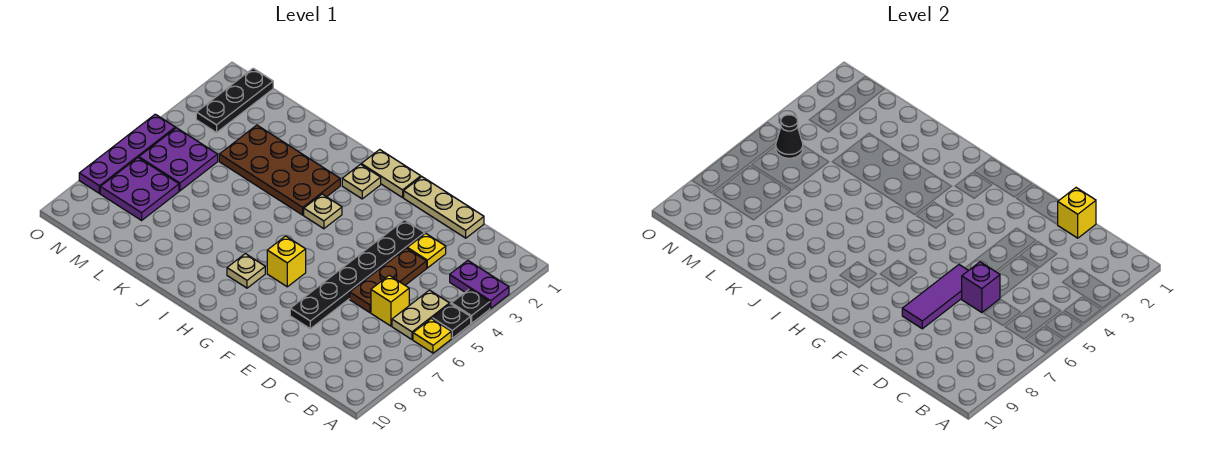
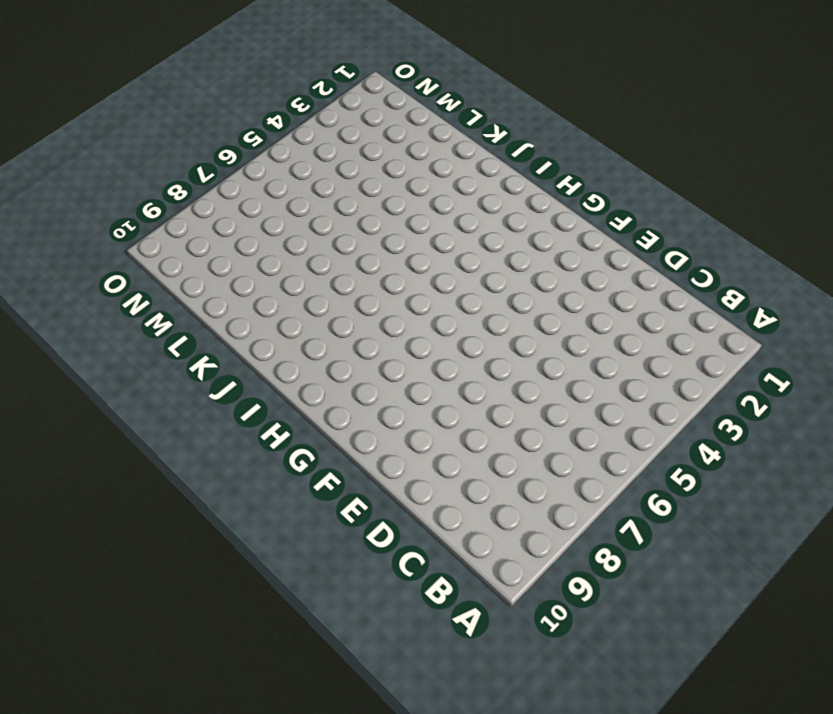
none -> purple plate A3:B3 level 1
none -> black plate A4 level 1
none -> black plate A5 level 1

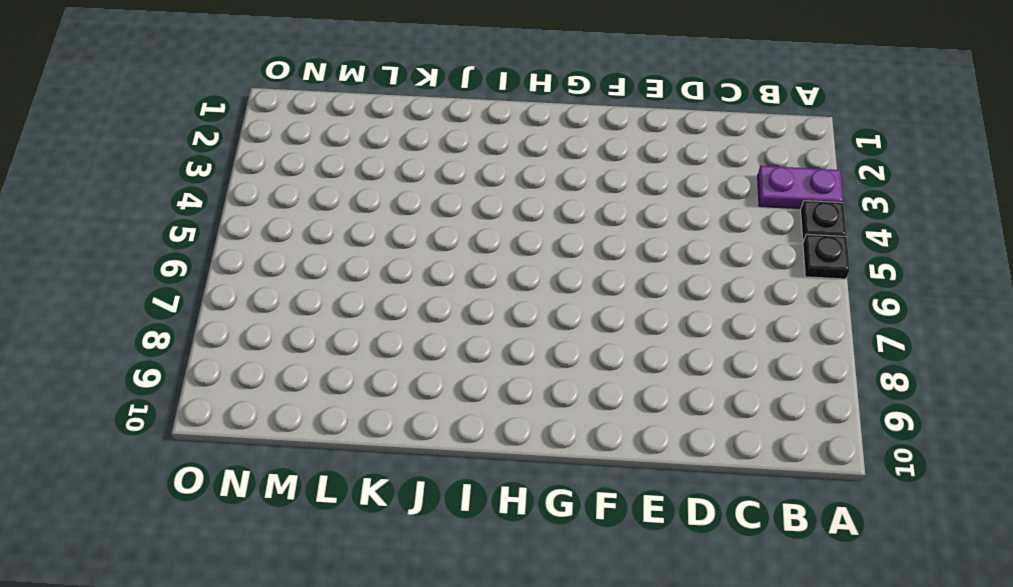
none -> yellow plate A6 level 1
none -> tan plate B5:B6 level 1
none -> yellow brick C6 level 1

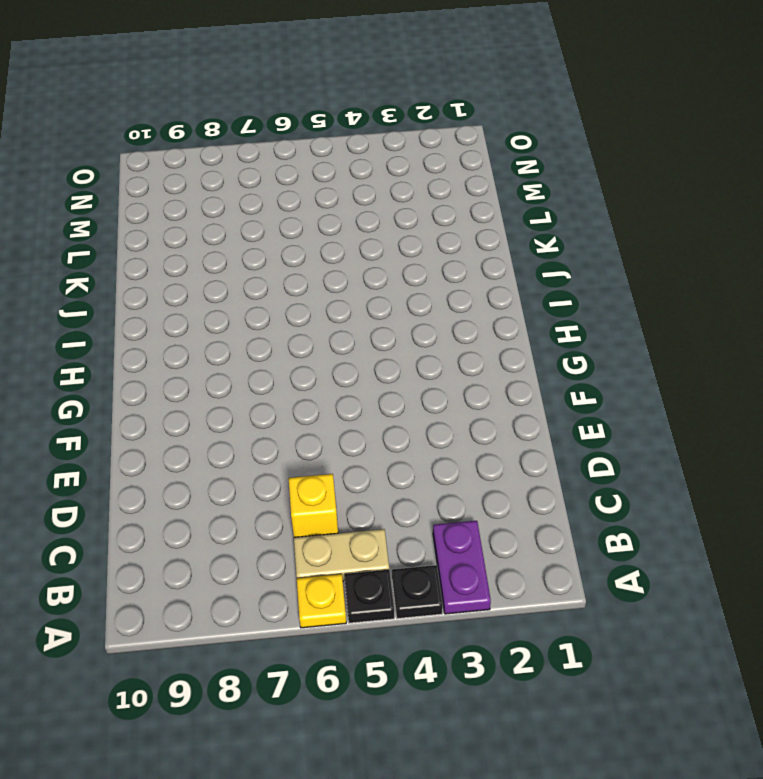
none -> tan plate D1:F1 level 1
none -> yellow plate D3 level 1
none -> brown plate D4:D6 level 1

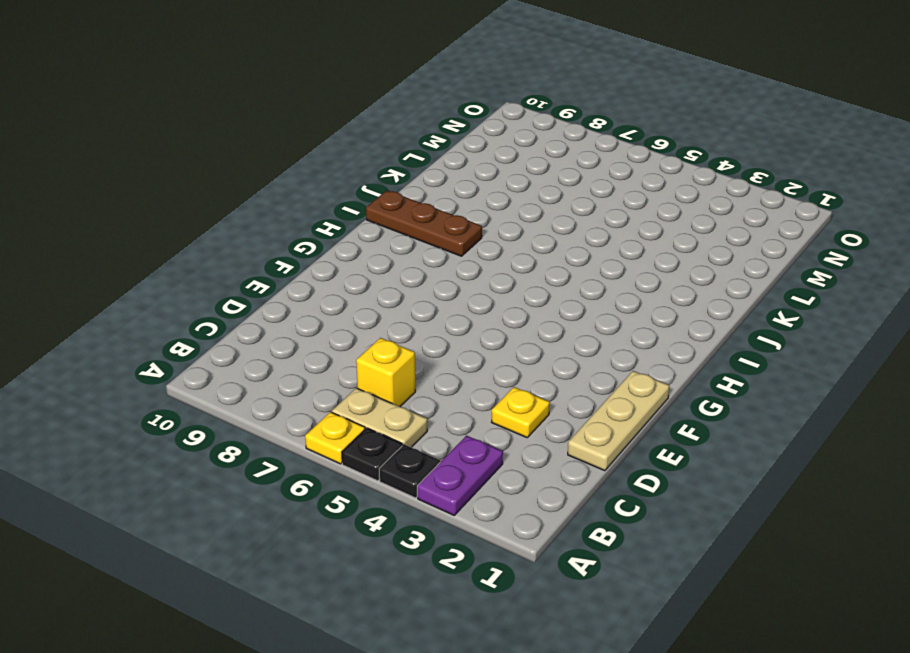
brown plate I8:I10 level 1 -> brown plate D4:D6 level 1
none -> black plate E3:E8 level 1
none -> tan plate G1:H1 level 1
none -> yellow brick G7 level 1

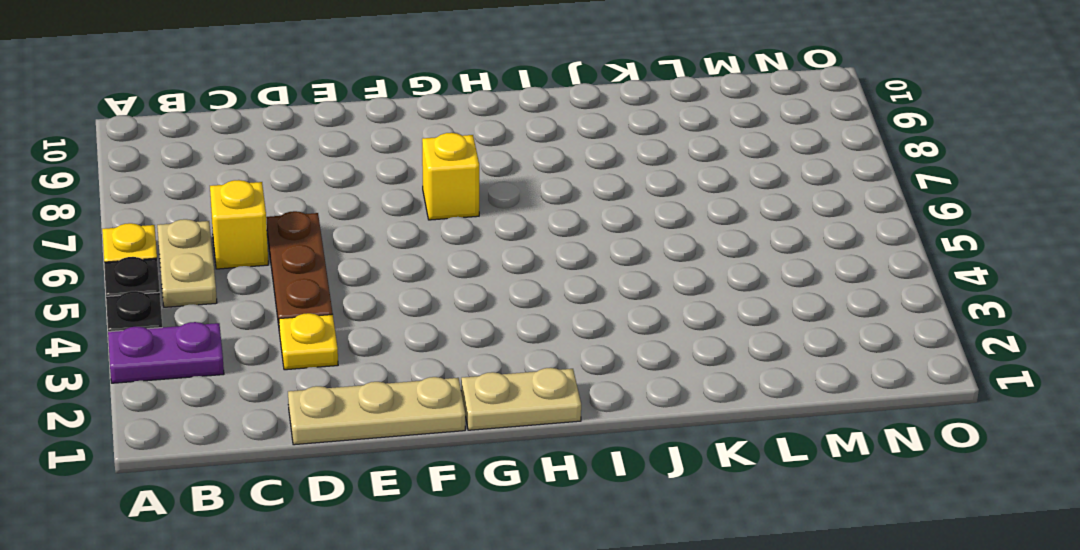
none -> black plate E3:E8 level 1
none -> tan plate H2 level 1
none -> tan plate H4 level 1

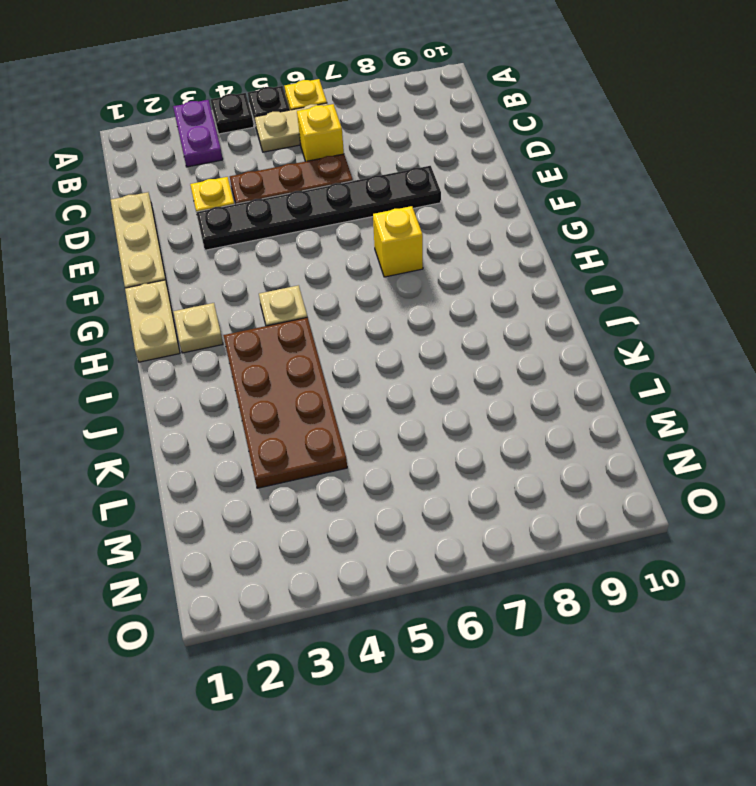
none -> tan plate H8 level 1
none -> purple plate M5:N6 level 1
none -> purple plate M7:N8 level 1

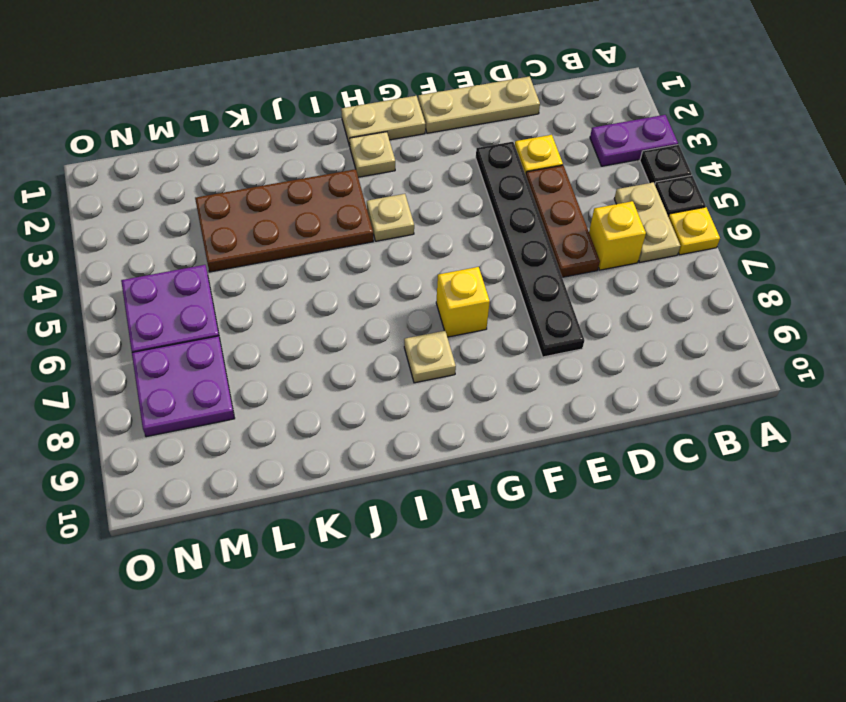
none -> black plate N1:N3 level 1
none -> purple plate O5:O8 level 1
none -> yellow brick D1 level 2

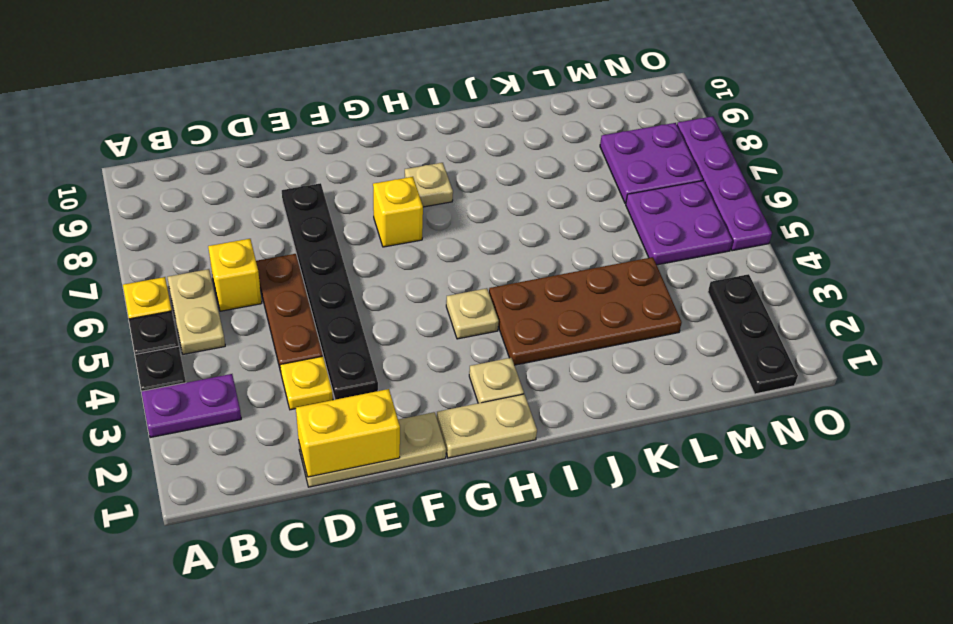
yellow brick D1:E1 level 2 -> yellow brick D1 level 2
none -> purple brick D6 level 2
none -> purple tile E6:E8 level 2
none -> black cone N5 level 2

